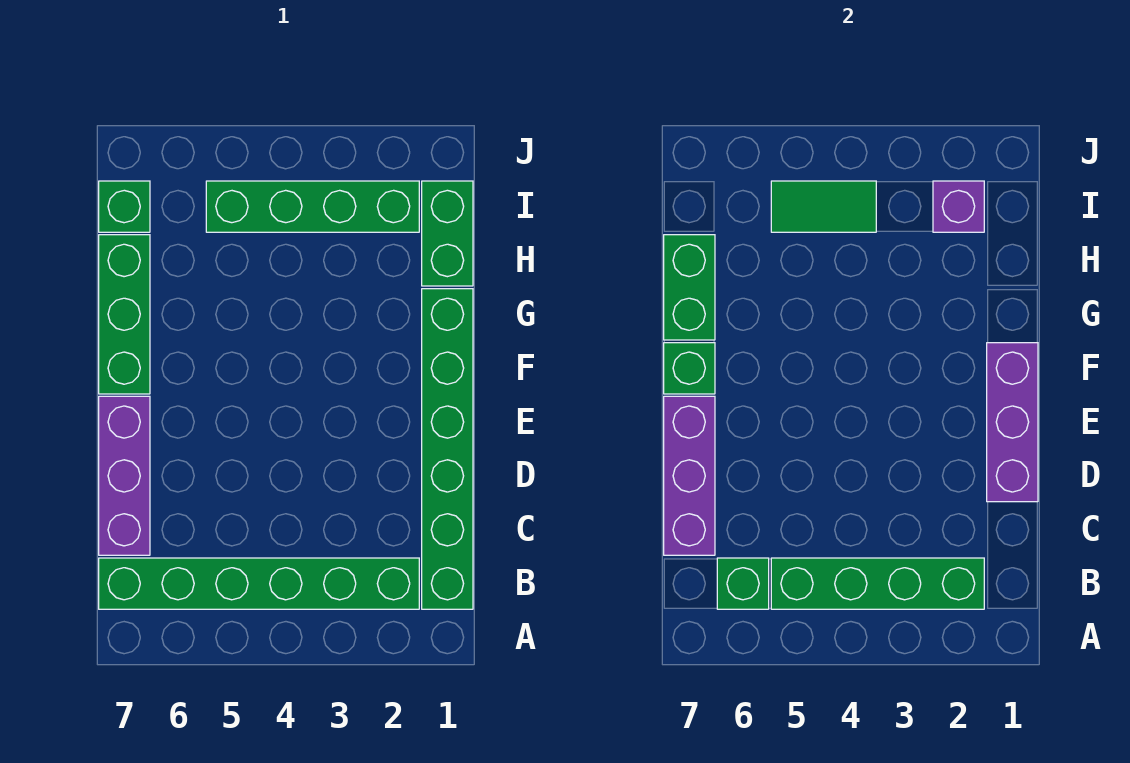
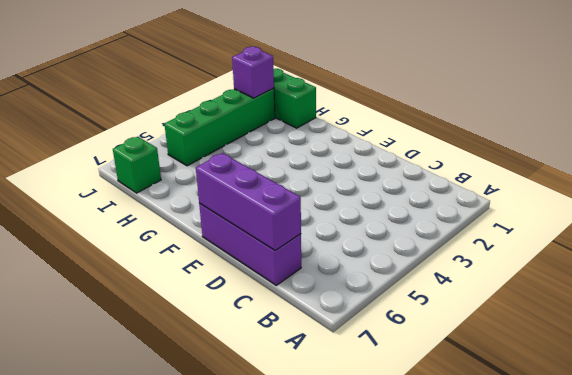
none -> green brick B1:G1 level 1
none -> green brick B2:B7 level 1
none -> green brick F7:H7 level 1

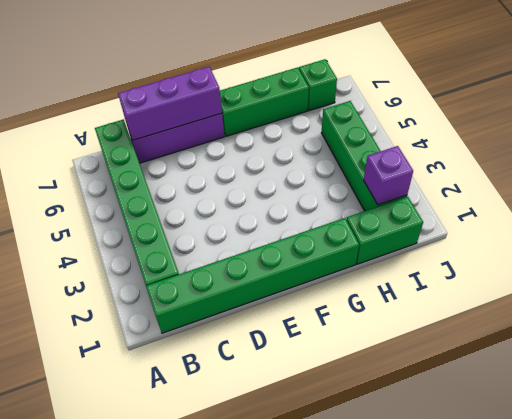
none -> green brick B2:B5 level 2
none -> green brick B6 level 2
none -> purple brick D1:F1 level 2

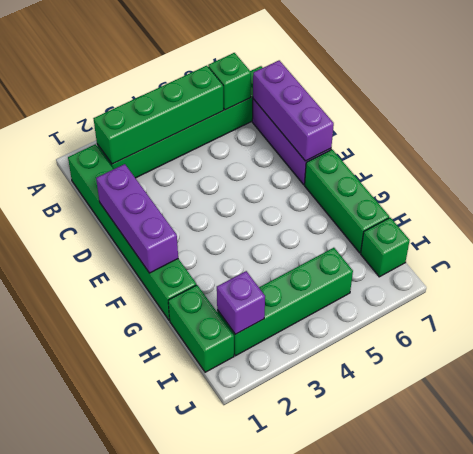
none -> green brick F7 level 2
none -> green brick G7:H7 level 2
none -> green tile I4:I5 level 2

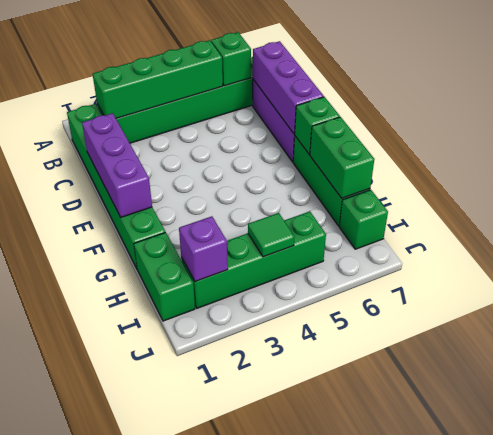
green tile I4 level 2 -> green tile I4:I5 level 2

